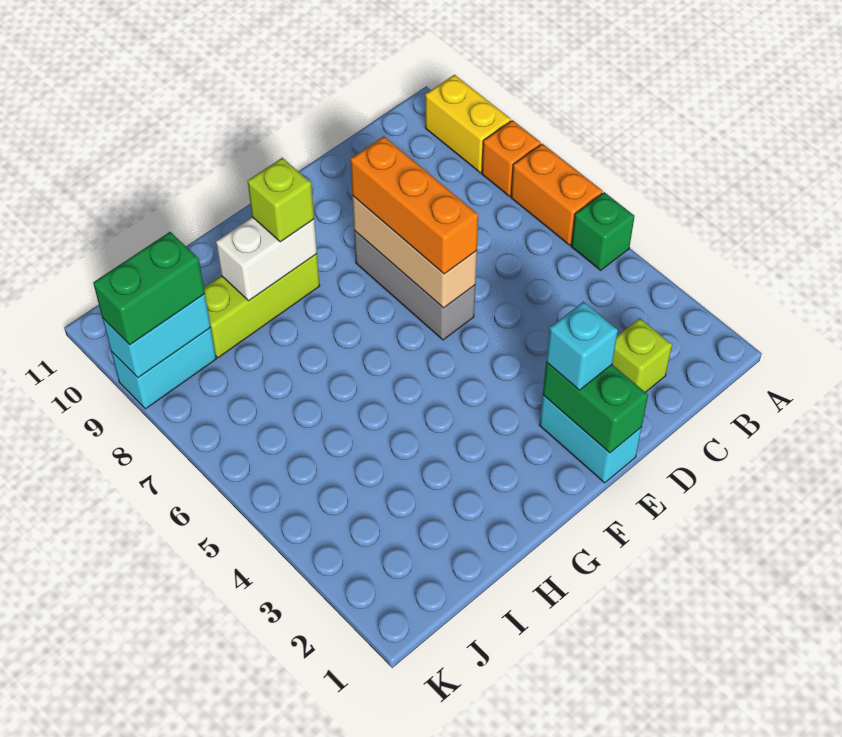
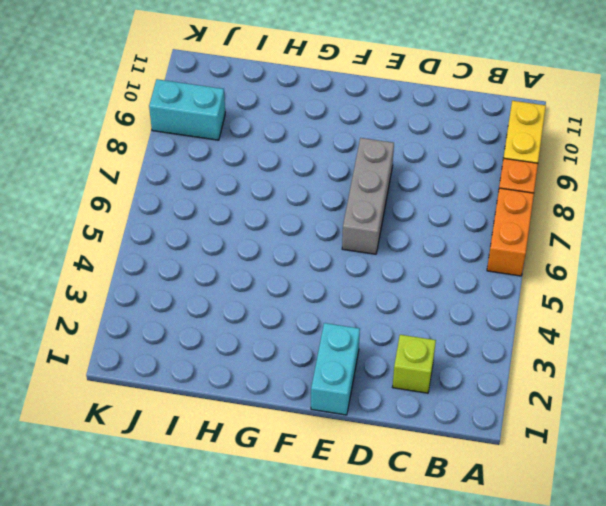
none -> green brick A5 level 1
none -> lime brick G9:I9 level 1
none -> green brick E1:E2 level 2

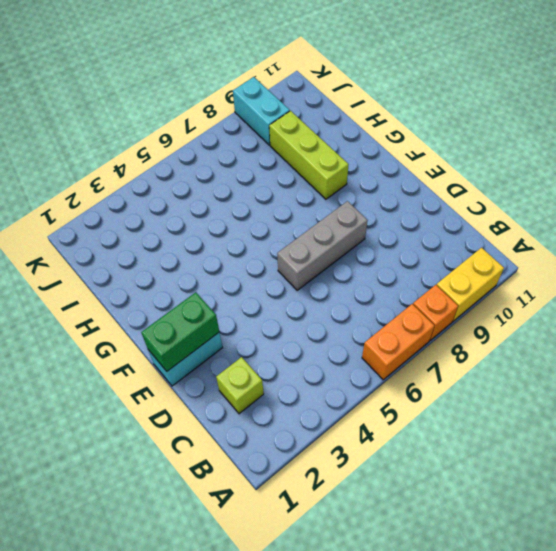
none -> green brick A5 level 1
none -> tan brick E6:E8 level 2
none -> white brick G9:H9 level 2

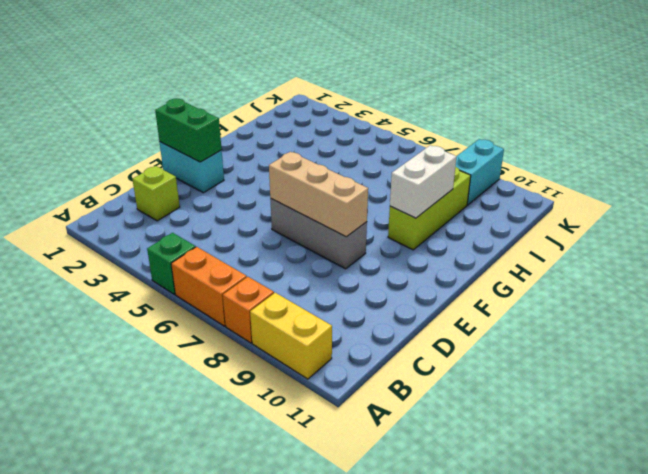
none -> cyan brick J9:K9 level 2
none -> cyan brick E2 level 3
none -> orange brick E6:E8 level 3

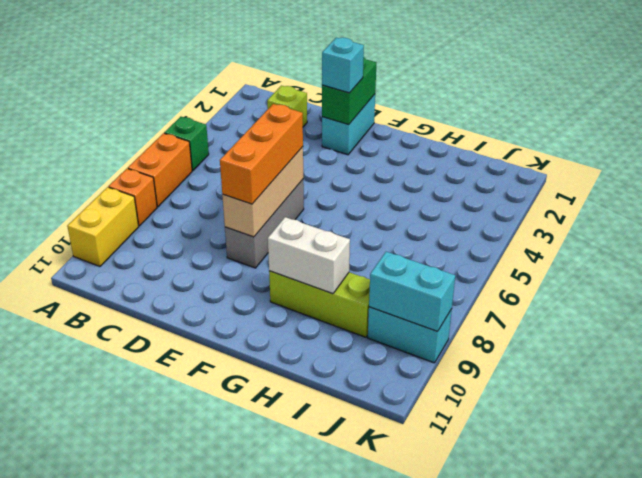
none -> lime brick G9 level 3
none -> green brick J9:K9 level 3

